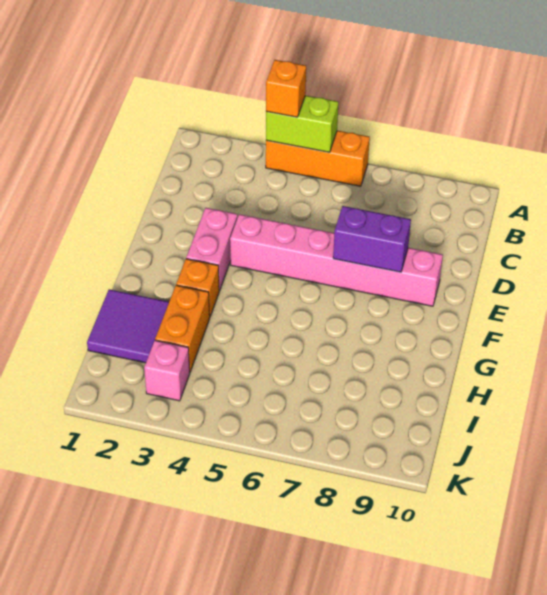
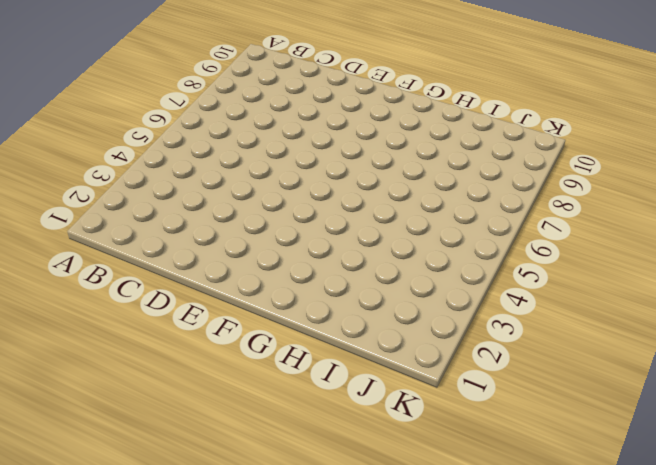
none -> orange brick A4:A6 level 1
none -> pink brick E3:F3 level 1

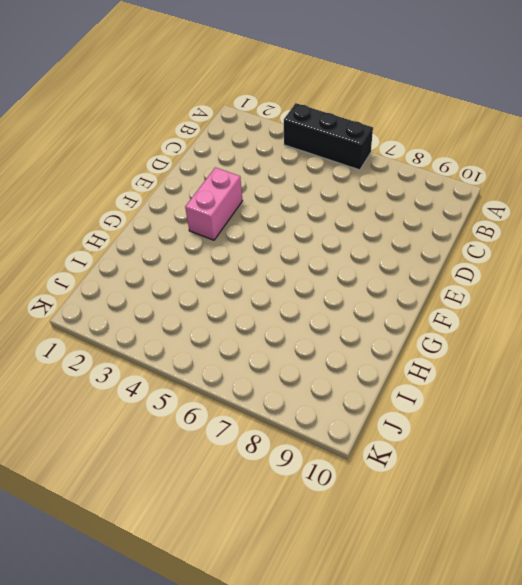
black brick A4:A6 level 1 -> orange brick A4:A6 level 1
none -> pink brick E4:E9 level 1
none -> orange brick G3 level 1

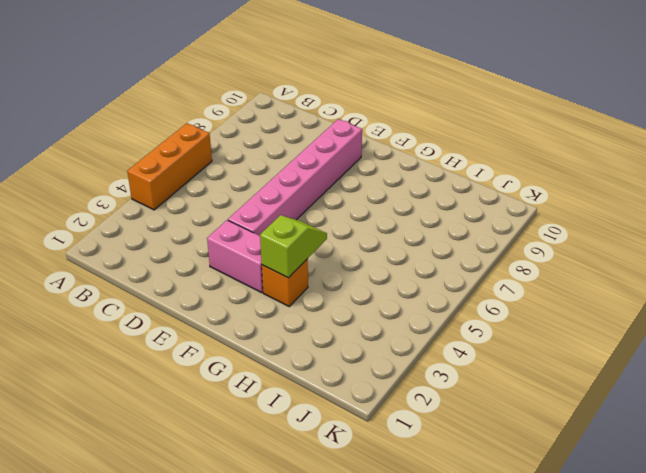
lime slope G3:G4 level 2 top 3 -> none
none -> purple tile H1:I2 level 1
none -> orange brick H3:I3 level 1

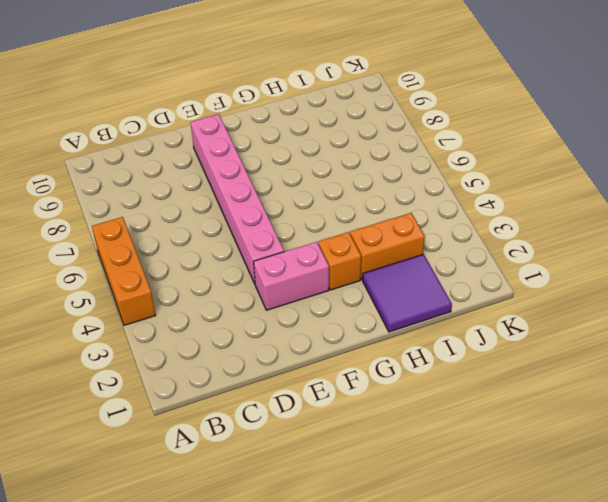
none -> pink brick J3 level 1
none -> lime brick A4:A5 level 2

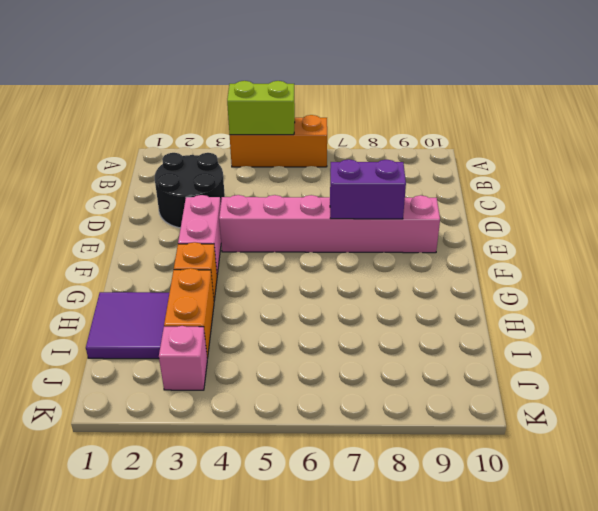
black round brick C2:D3 level 1 -> none
none -> orange brick A4 level 3

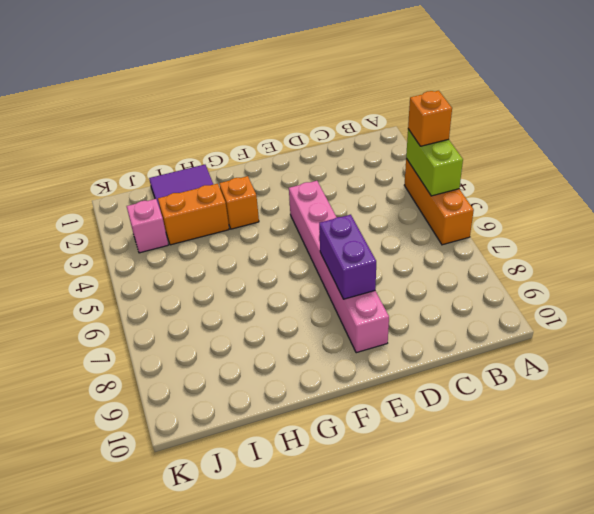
none -> pink brick E3:F3 level 1

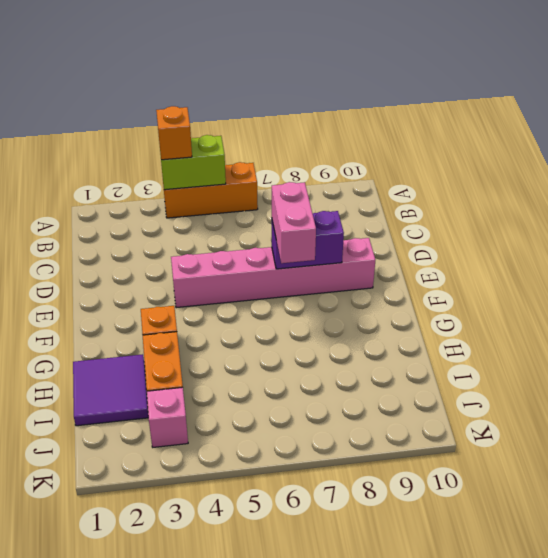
pink brick E7:F7 level 3 -> pink brick E3:F3 level 1

